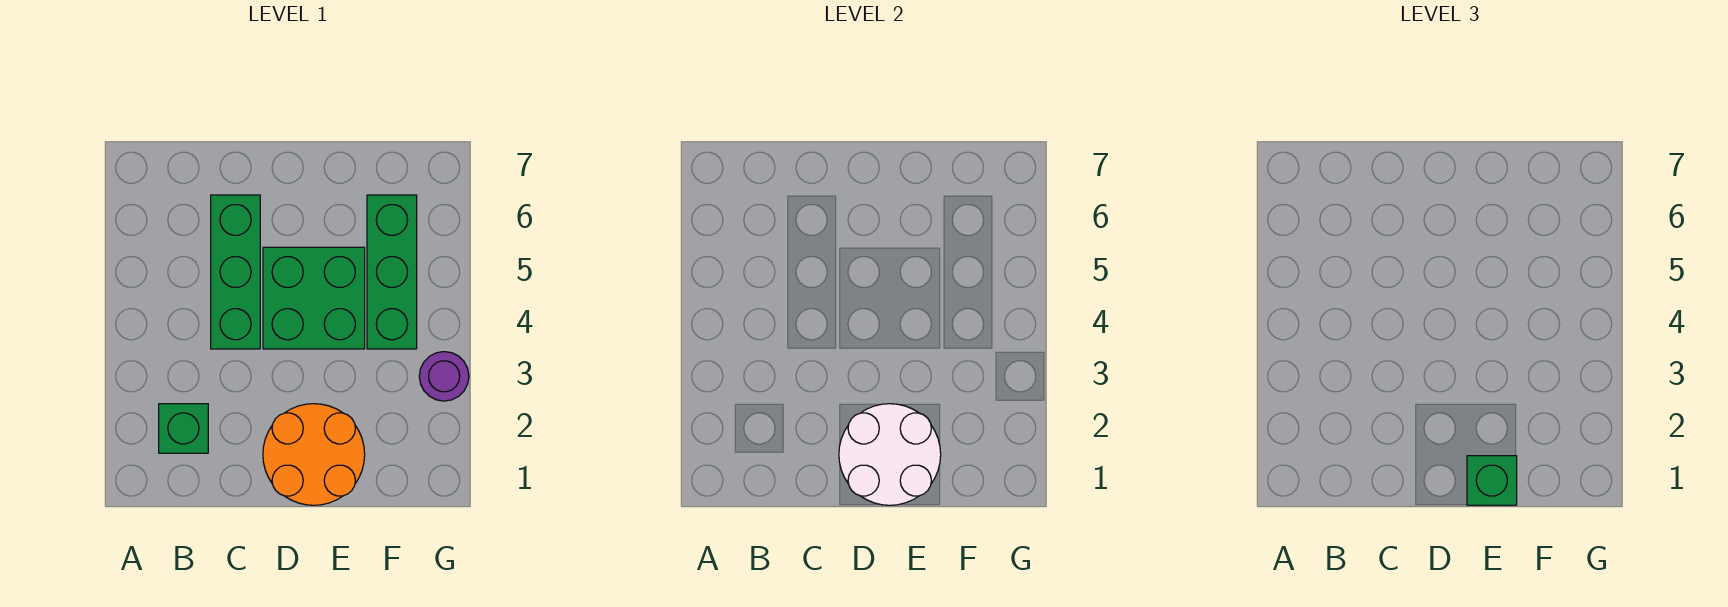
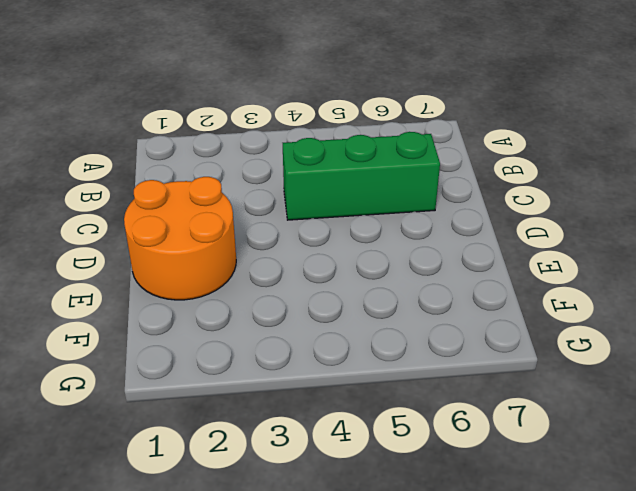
none -> green brick B2 level 1
none -> green brick D4:E5 level 1

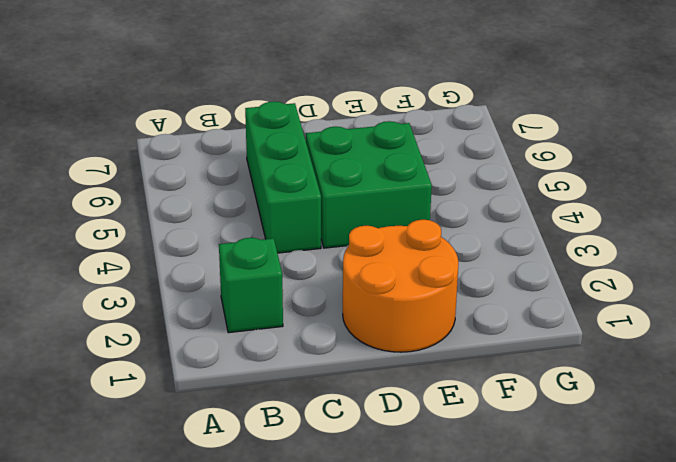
none -> green brick F4:F6 level 1
none -> purple round brick G3 level 1

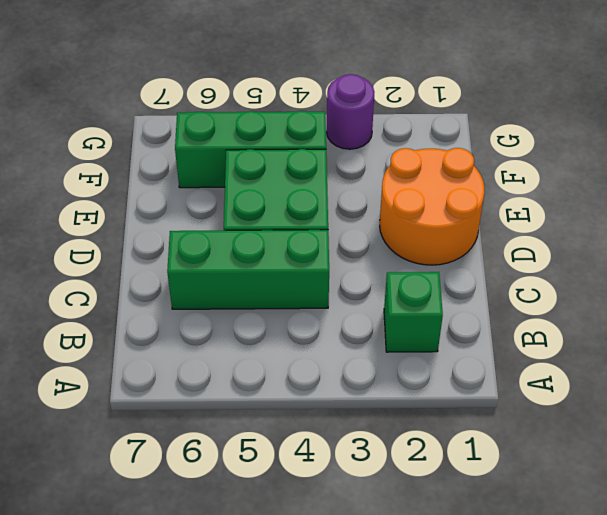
none -> white round brick D1:E2 level 2
none -> green brick E1 level 3

